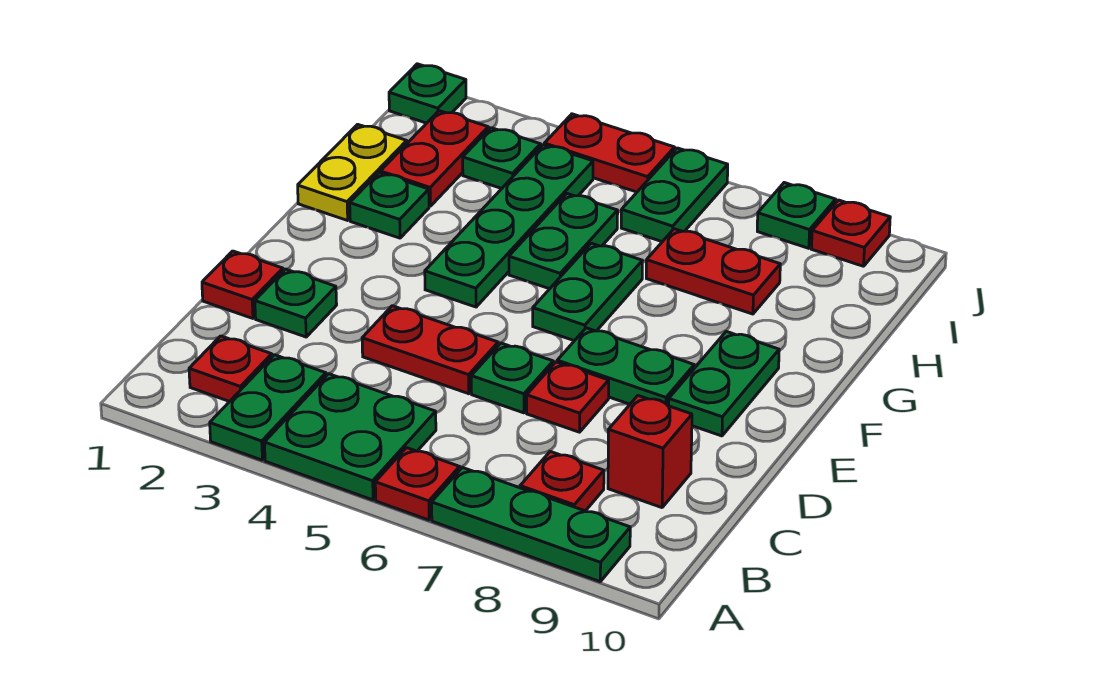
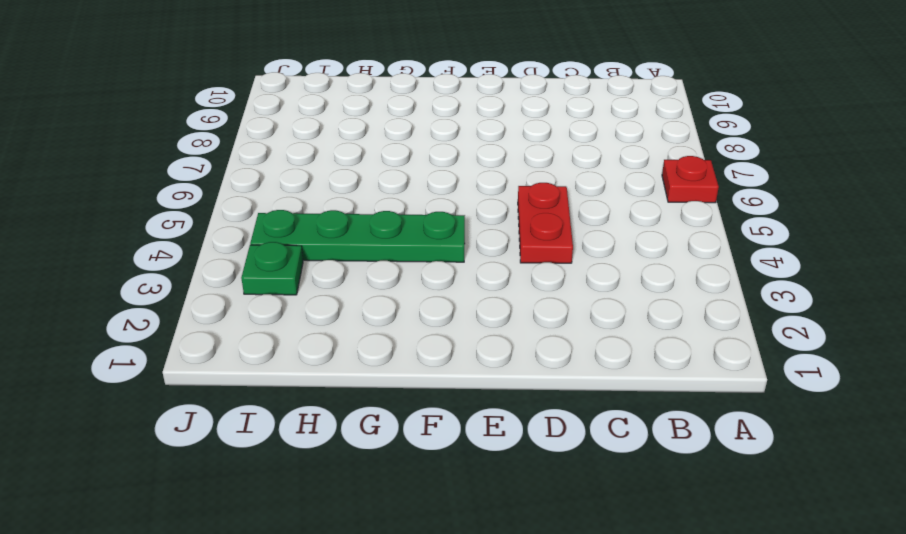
none -> green plate A3:B3 level 1
none -> green plate A4:B5 level 1
none -> green plate A7:A9 level 1

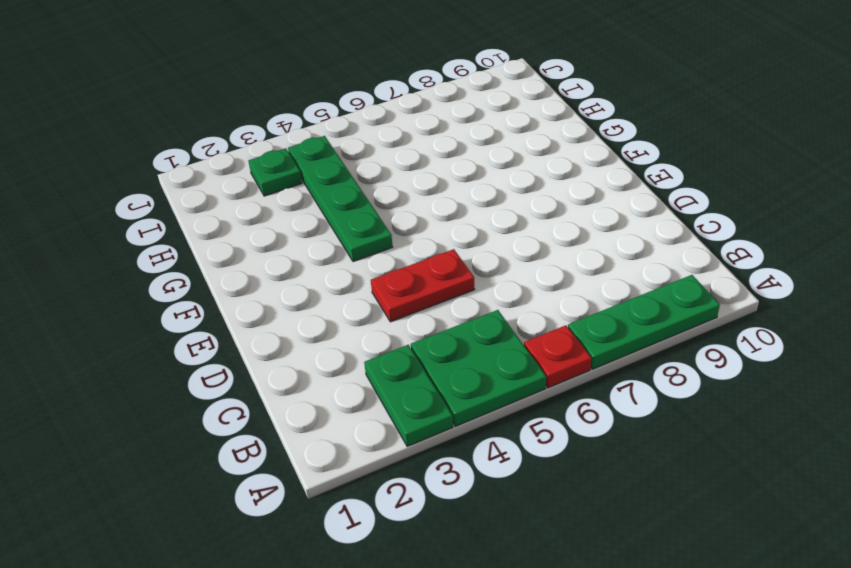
none -> red plate B2 level 1
none -> red plate B8 level 1
none -> red brick C9 level 1

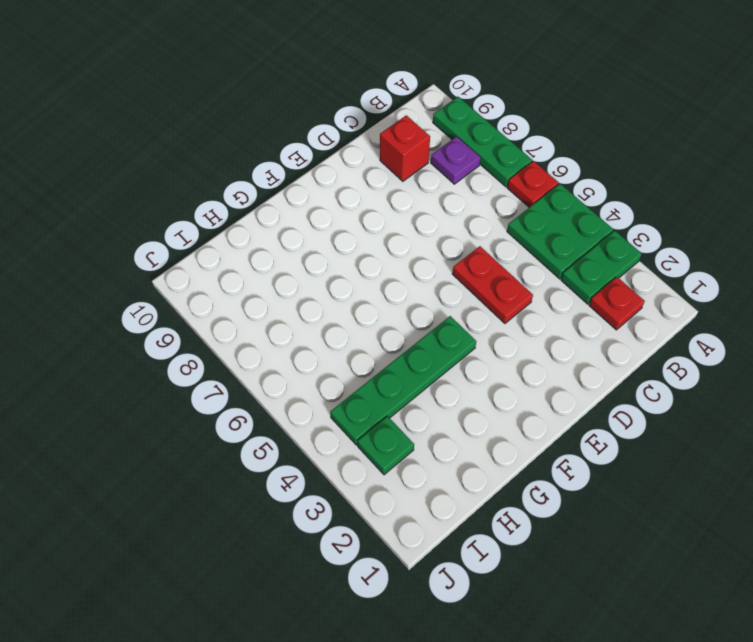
purple plate B8 level 1 -> red plate B8 level 1
none -> red plate D1 level 1
none -> green plate D2 level 1
none -> green plate D6 level 1

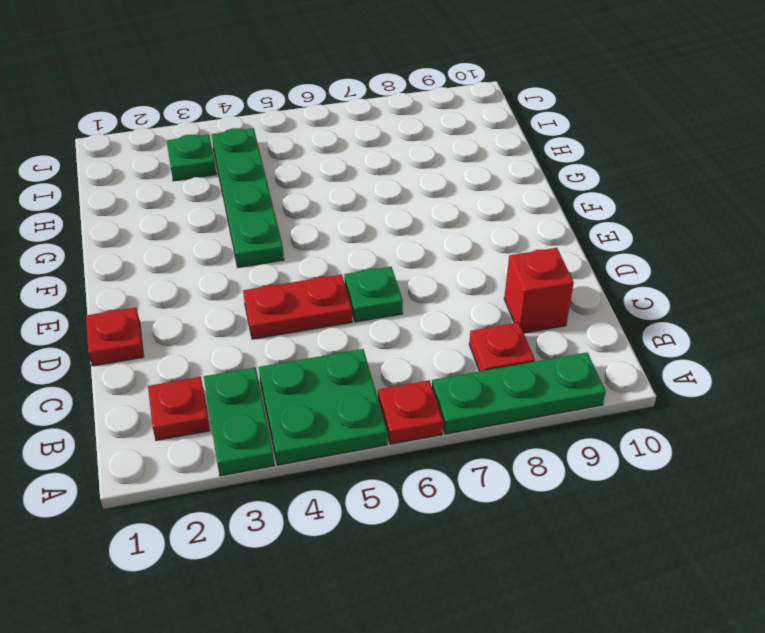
none -> green plate D2 level 1
none -> red plate D7 level 1
none -> green plate E7:E8 level 1

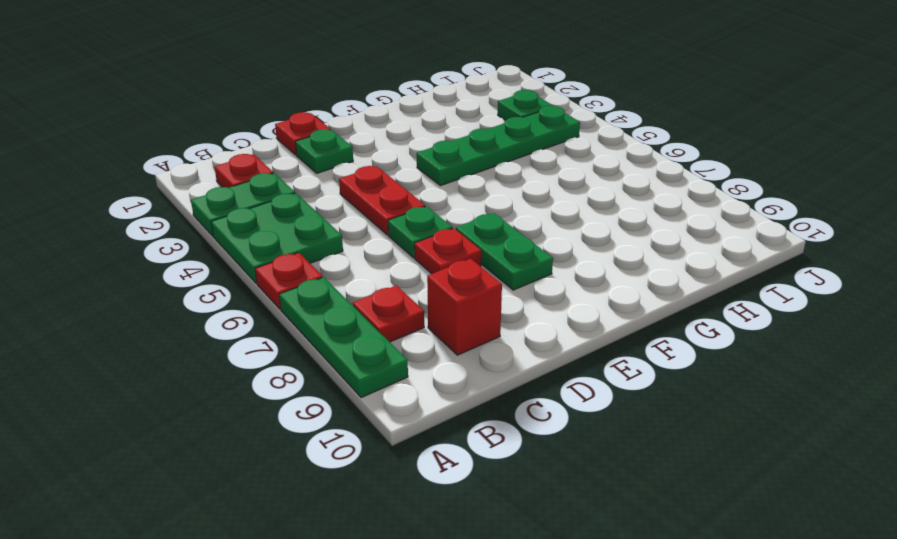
none -> green plate E9:F9 level 1
none -> green plate F6:G6 level 1
none -> yellow plate G1:H1 level 1

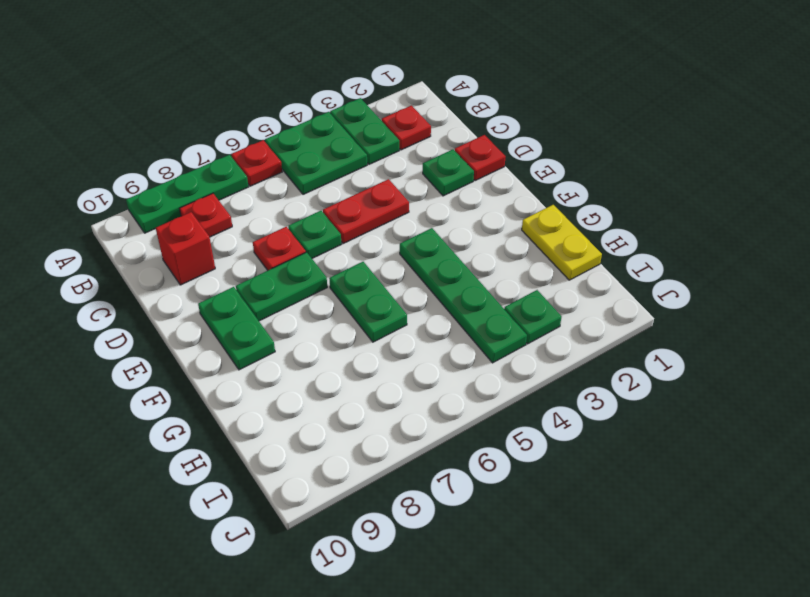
none -> green plate G2 level 1
none -> green plate G5:H5 level 1
none -> red plate H2:I2 level 1

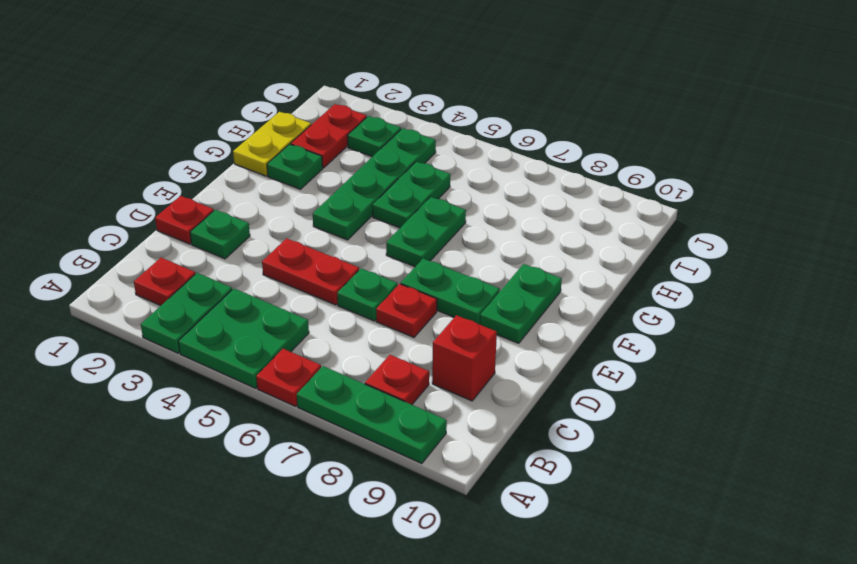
none -> red plate H7:H8 level 1
none -> green plate I6:J6 level 1
none -> green plate J1 level 1

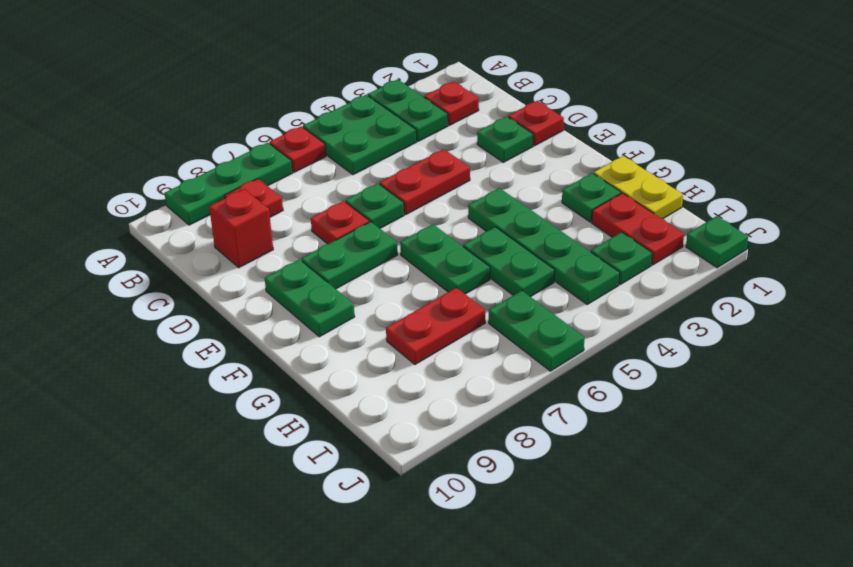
none -> red plate J4:J5 level 1
none -> green plate J8 level 1
none -> red plate J9 level 1

